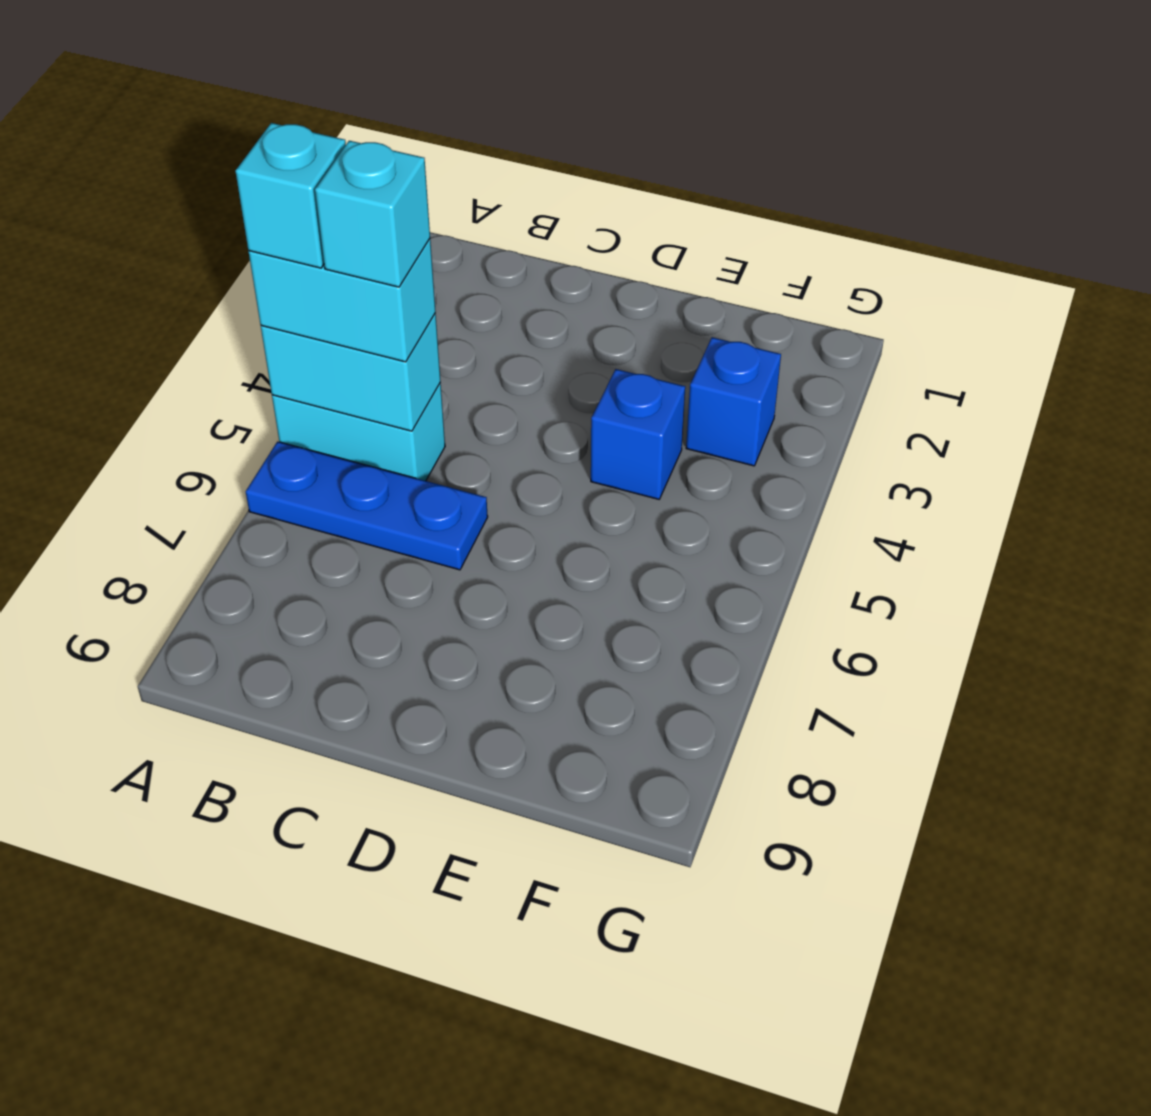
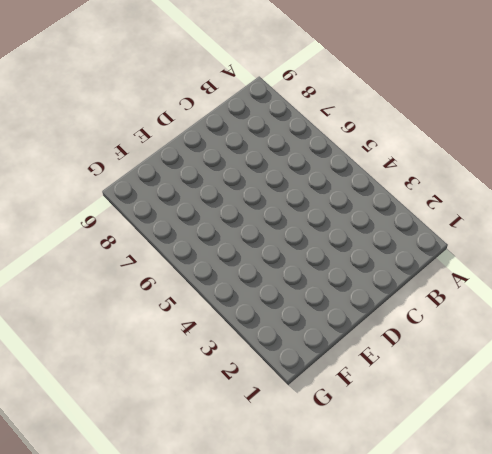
none -> cyan brick A5:B5 level 1
none -> blue plate A6:C6 level 1

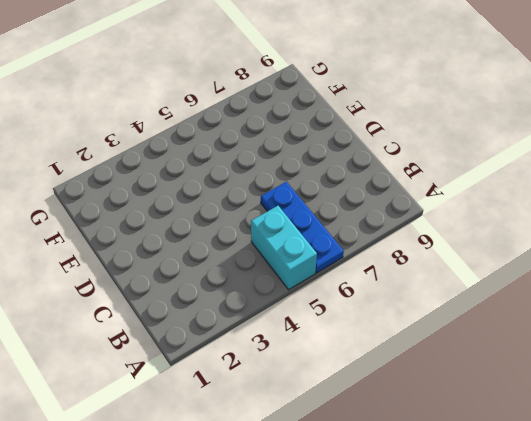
none -> blue brick E4 level 1
none -> blue brick F3 level 1

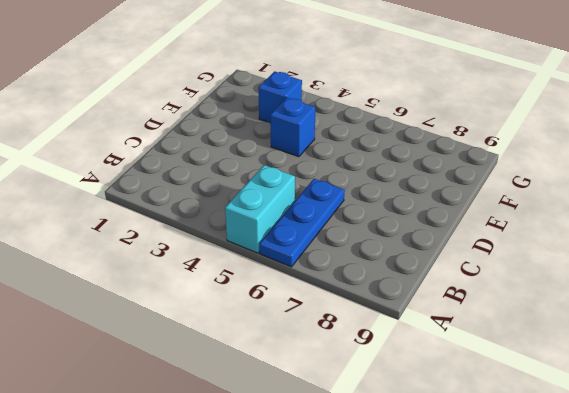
none -> cyan brick A5:B5 level 2
none -> cyan brick A5:B5 level 3

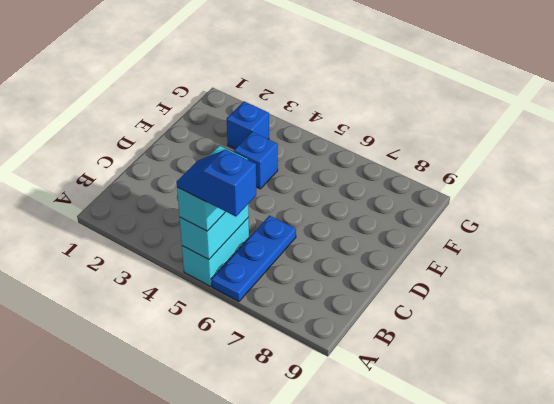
blue slope A5:A6 level 4 top 6 -> cyan brick A5 level 4
none -> cyan brick B5 level 4

